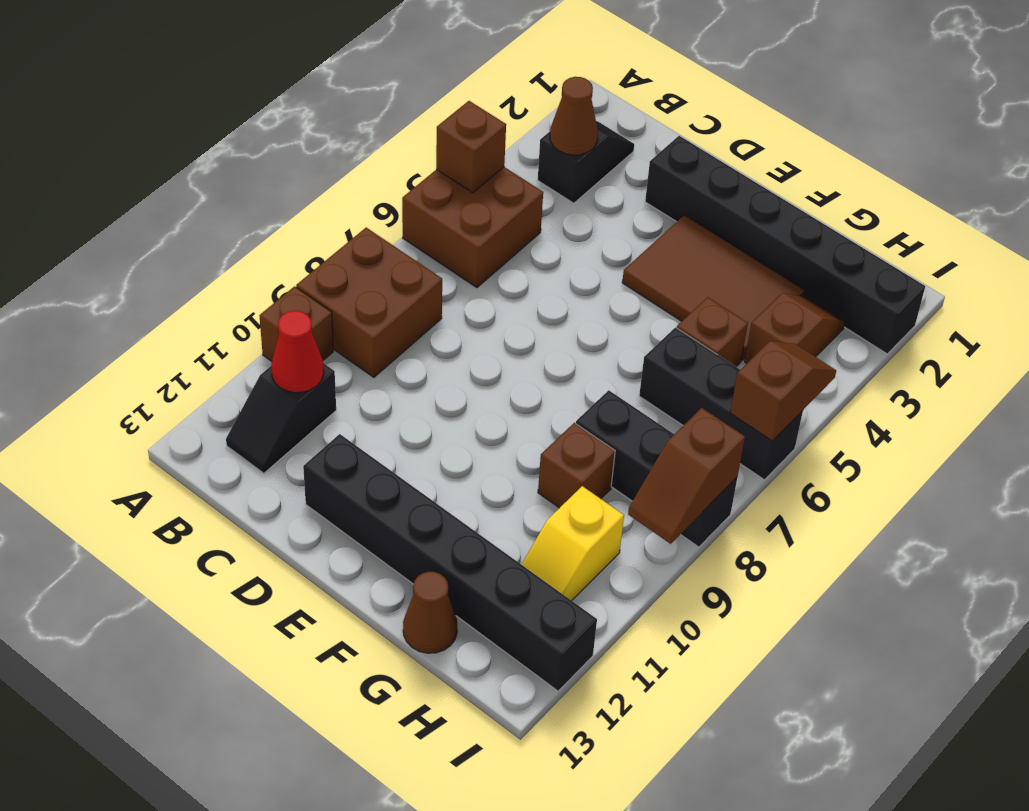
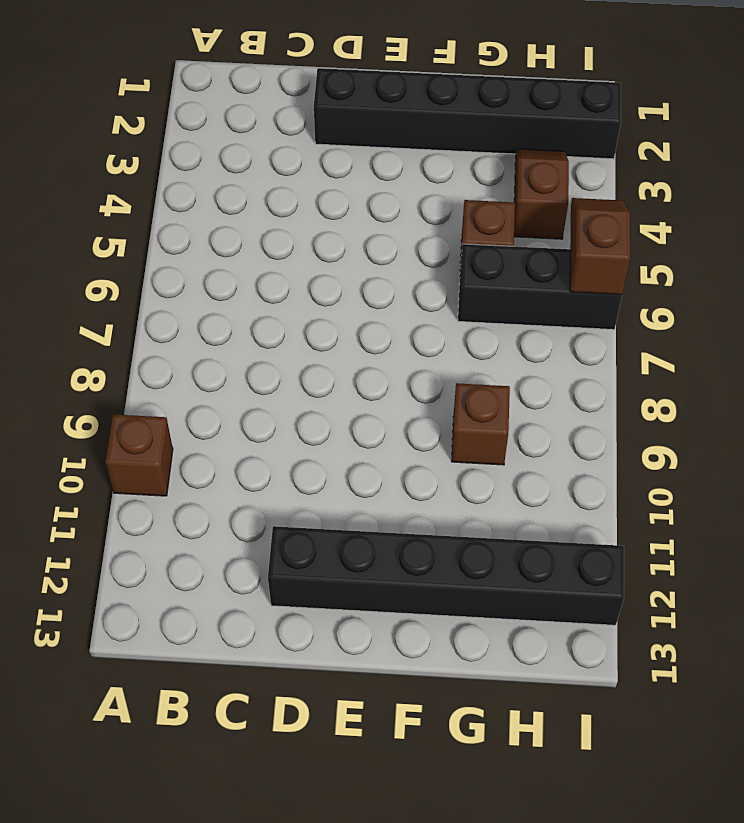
none -> brown brick A5:B6 level 1
none -> brown brick A8:B9 level 1
none -> black slope B2:B3 level 1 top 3

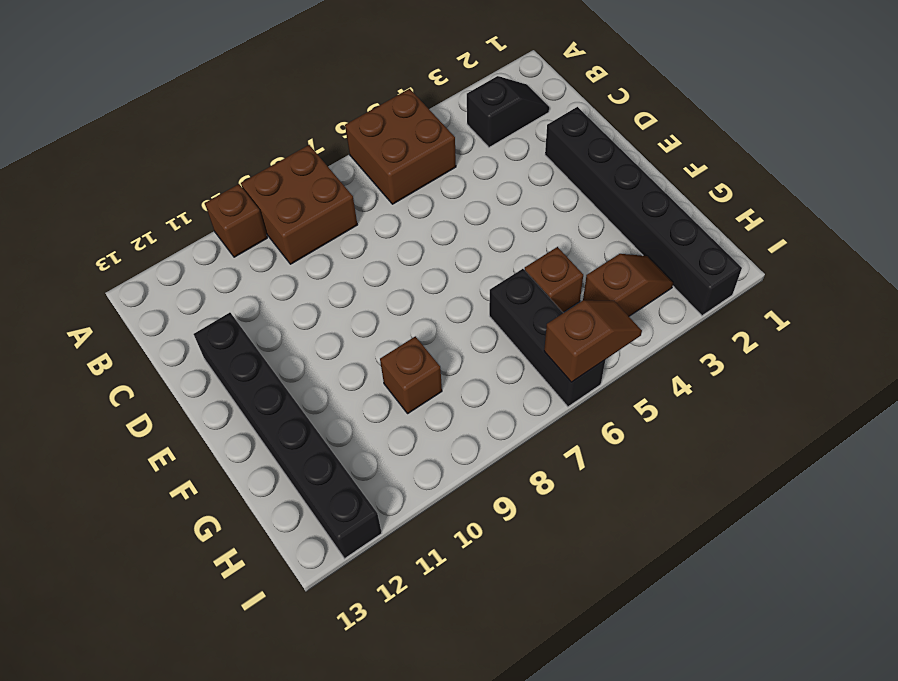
none -> black slope B11:B12 level 1 top 11
none -> brown tile E3:G4 level 1
none -> black brick G8:I8 level 1

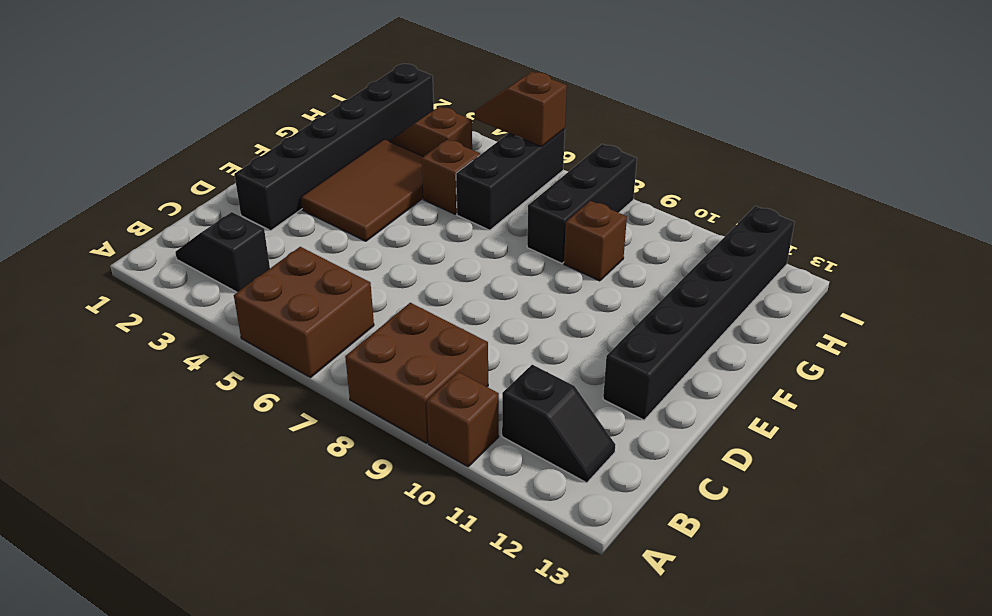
none -> brown cone G13 level 1
none -> yellow slope H10:H11 level 1 top 10
none -> brown brick A5 level 2

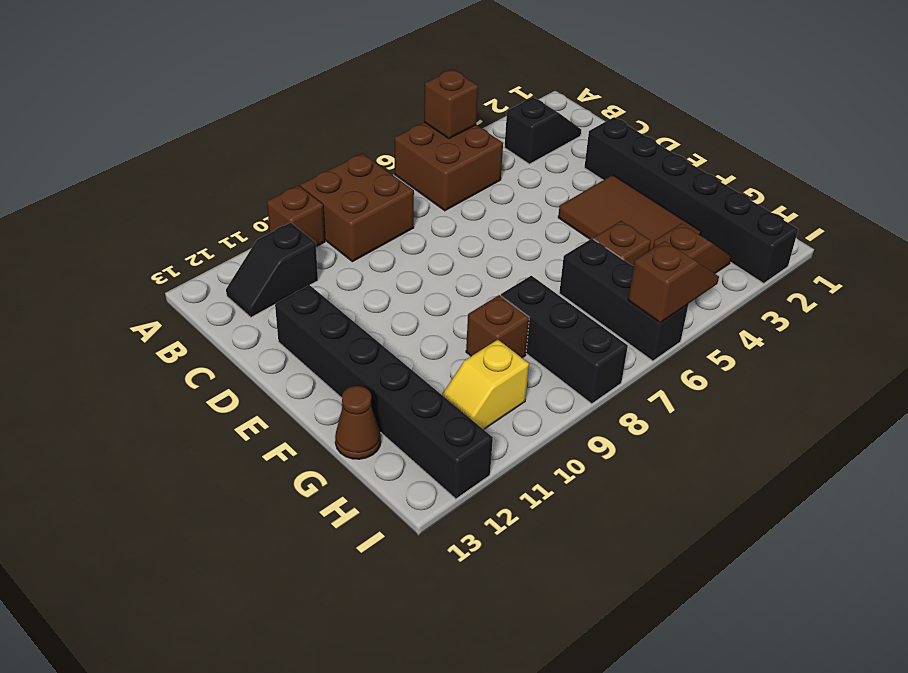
none -> brown cone B3 level 2
none -> red cone B11 level 2
none -> brown slope I8:I9 level 2 top 8

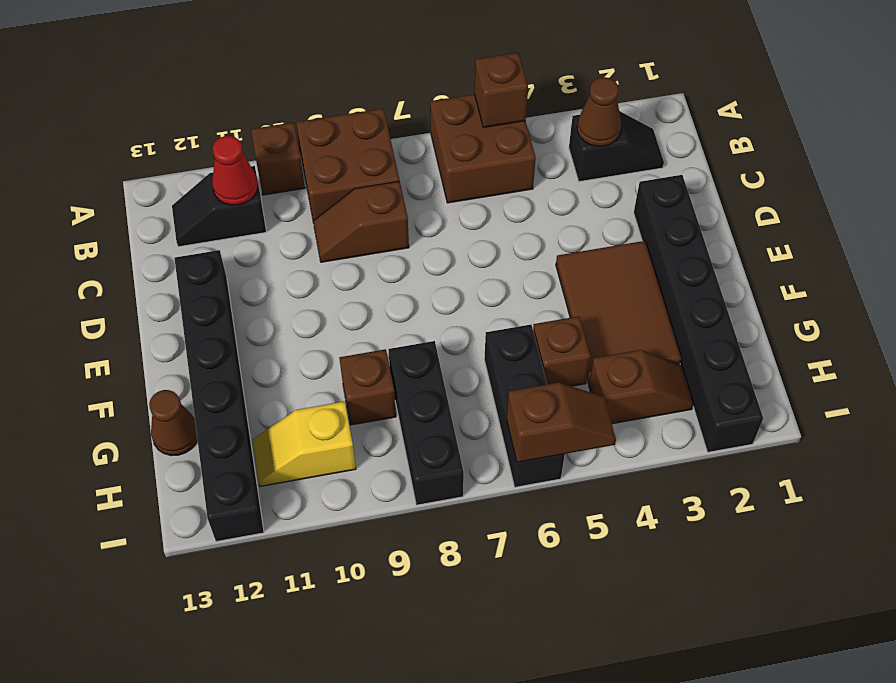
brown slope C8:C9 level 1 top 8 -> brown slope I8:I9 level 2 top 8

